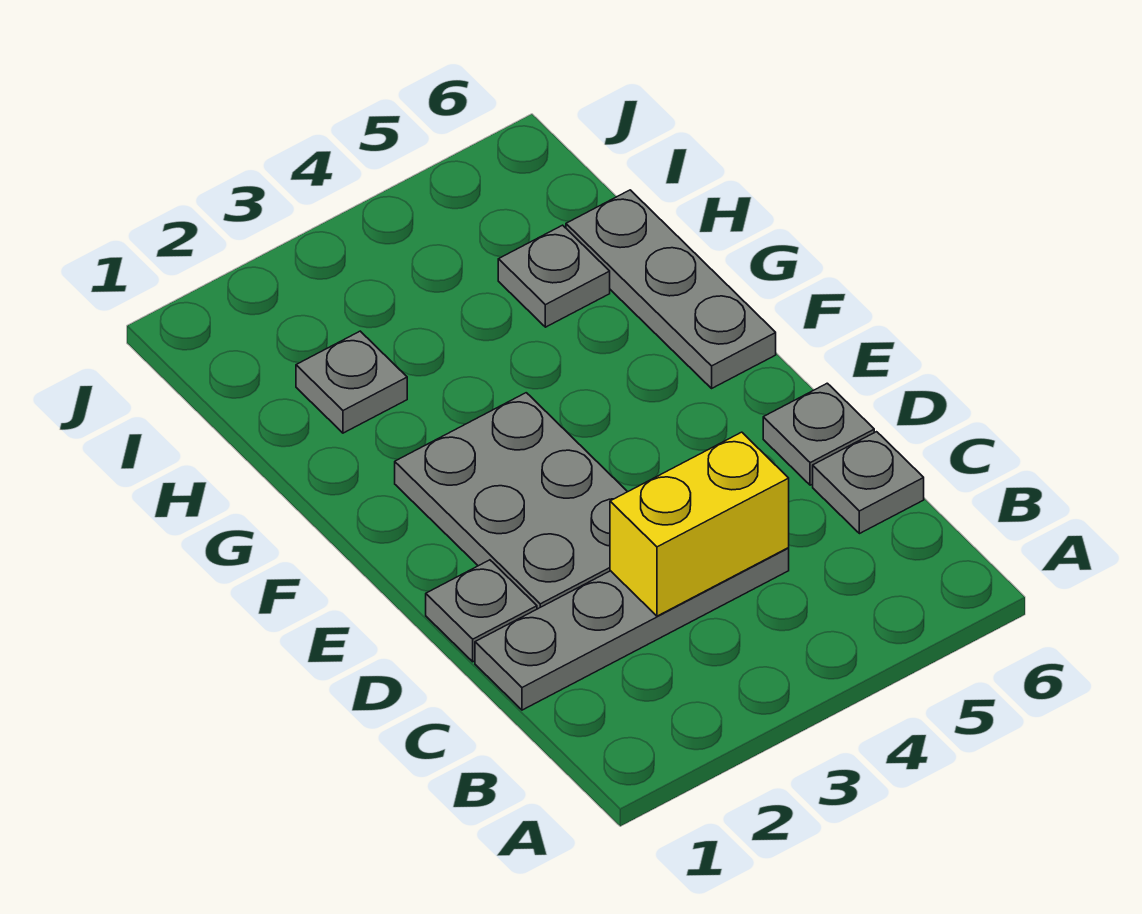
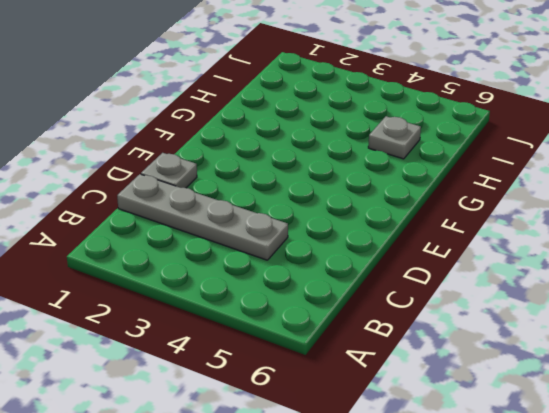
none -> grey plate C6 level 1
none -> grey plate D2:F3 level 1

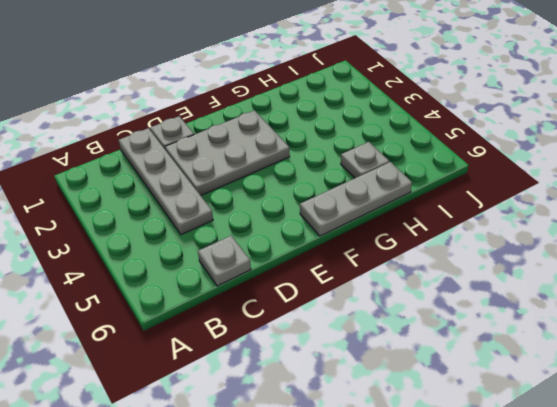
none -> grey plate D6 level 1
none -> grey plate H2 level 1

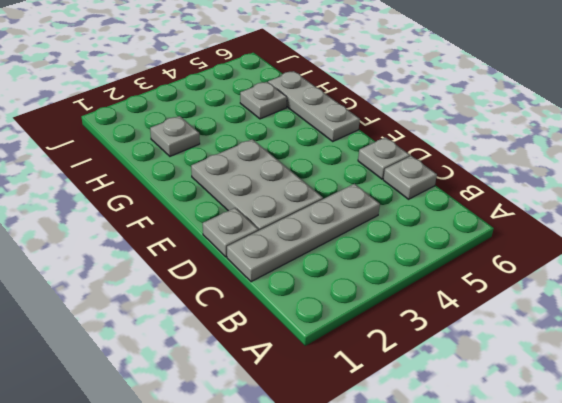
none -> yellow brick C3:C4 level 2

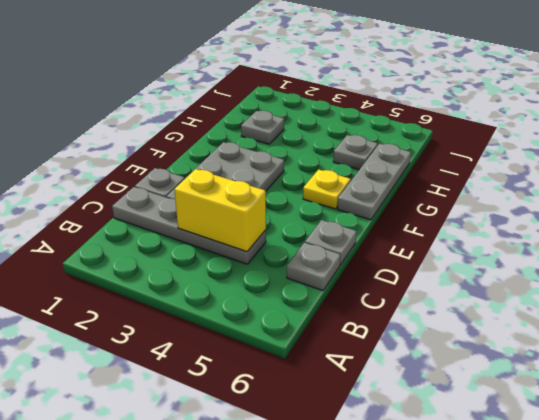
yellow plate F5 level 1 -> none

